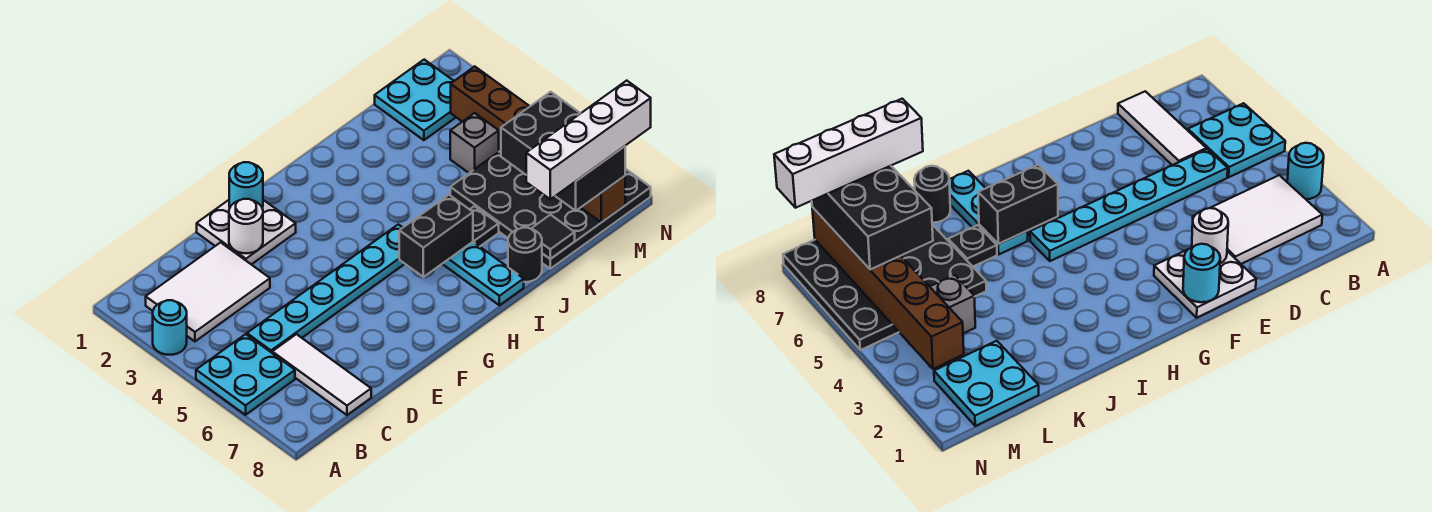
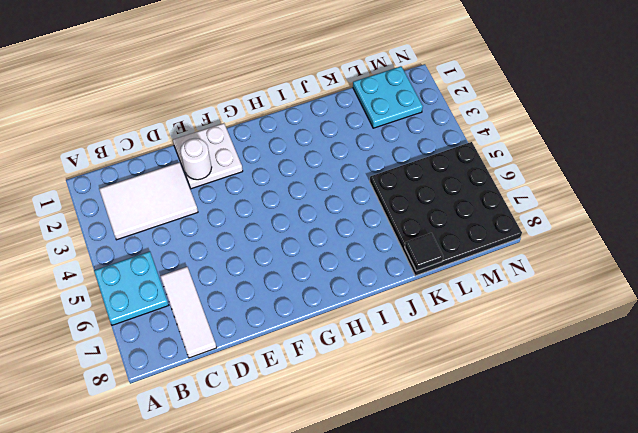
none -> cyan round brick A3 level 1
none -> cyan plate C5:H5 level 1
none -> cyan plate I6:I8 level 1

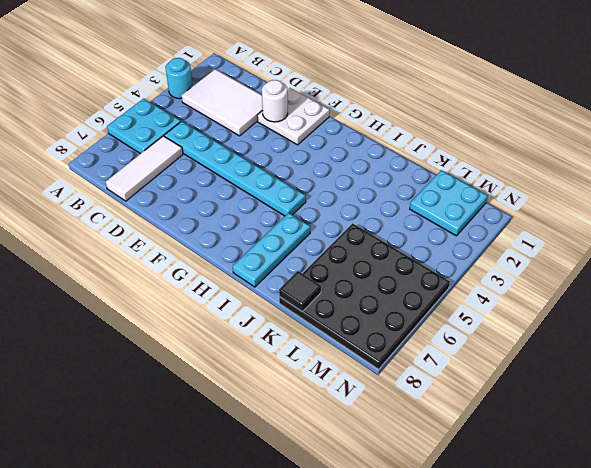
none -> black plate J6 level 1
none -> black round brick J8 level 1
none -> grey brick L4 level 1

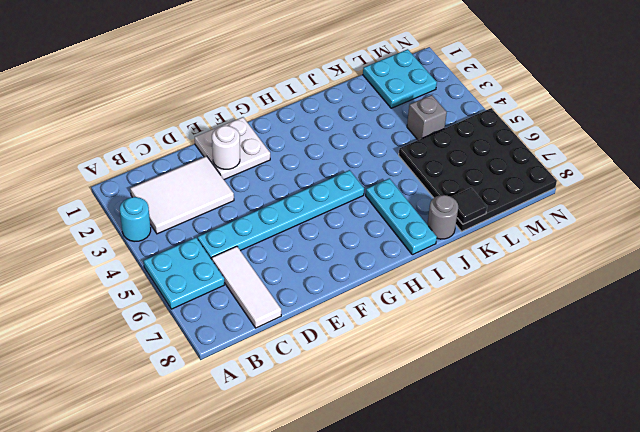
grey round brick J8 level 1 -> black round brick J8 level 1
none -> black plate J6 level 1
none -> cyan round brick F1 level 2
none -> black brick H6:I6 level 2

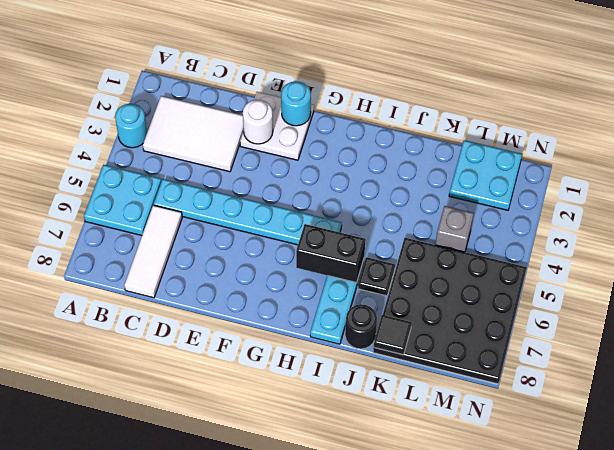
none -> brown brick M3:M8 level 2
none -> black brick L6:M8 level 3
none -> white brick K8:N8 level 4

